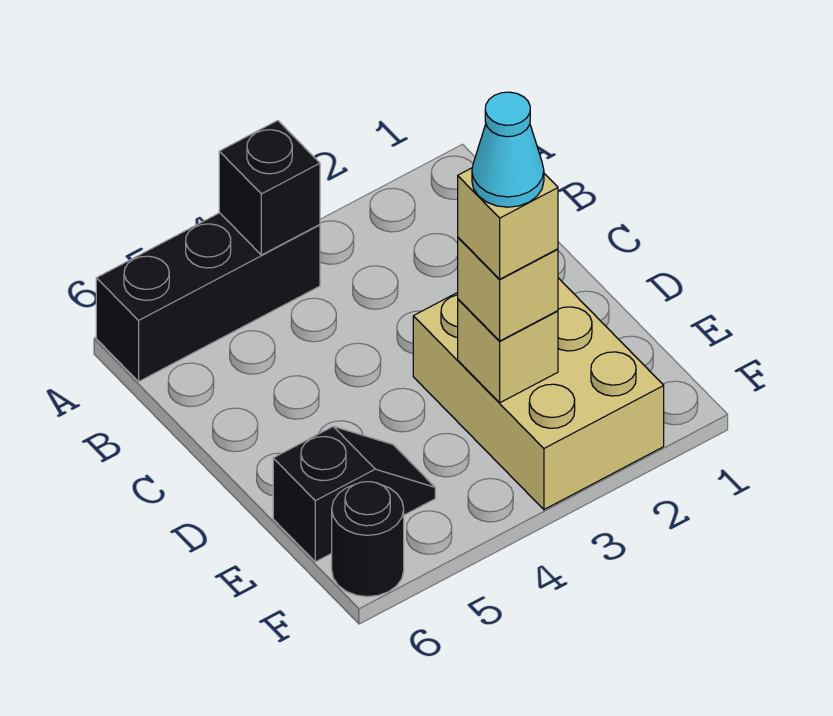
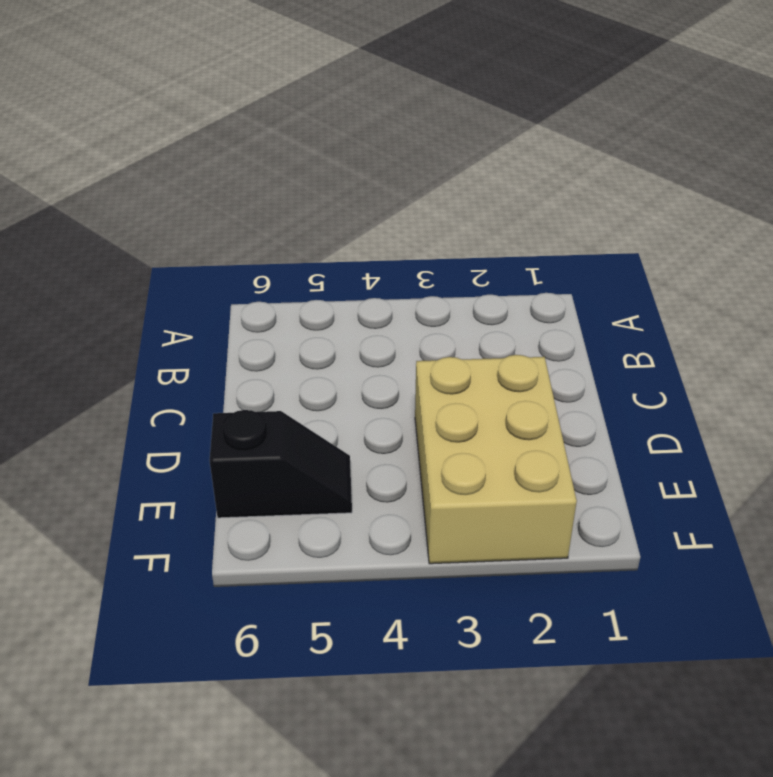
none -> black brick A4:A6 level 1
none -> black round brick F6 level 1

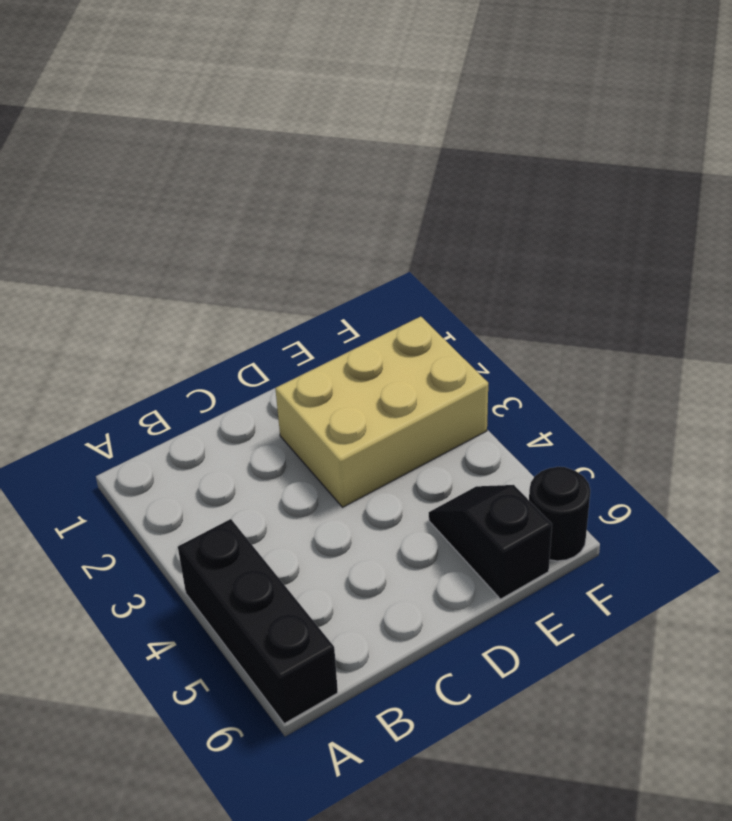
none -> black brick A4 level 2
none -> tan brick E3 level 2

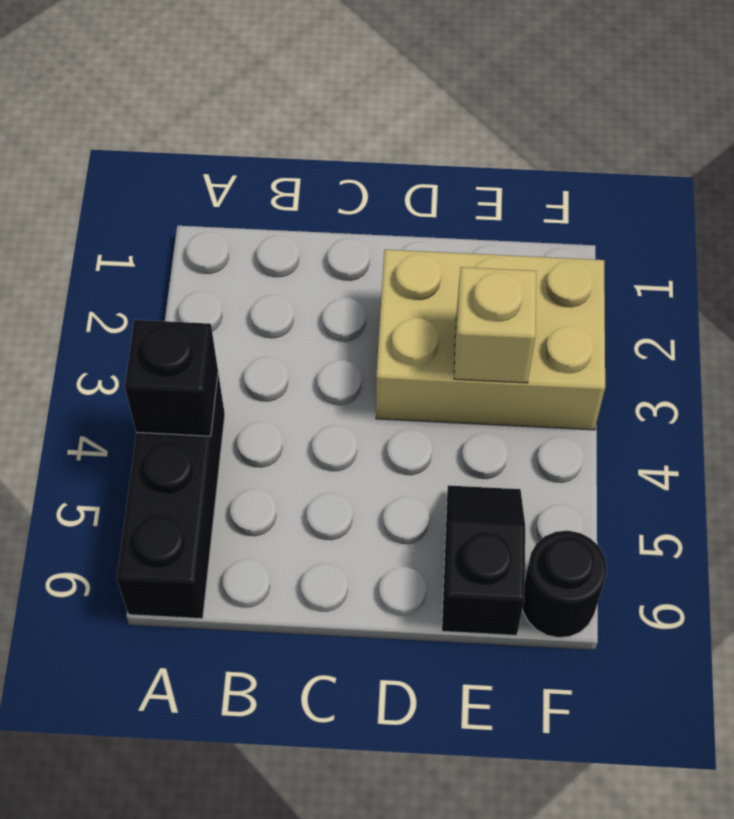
none -> tan brick E3 level 3
none -> tan brick E3 level 4

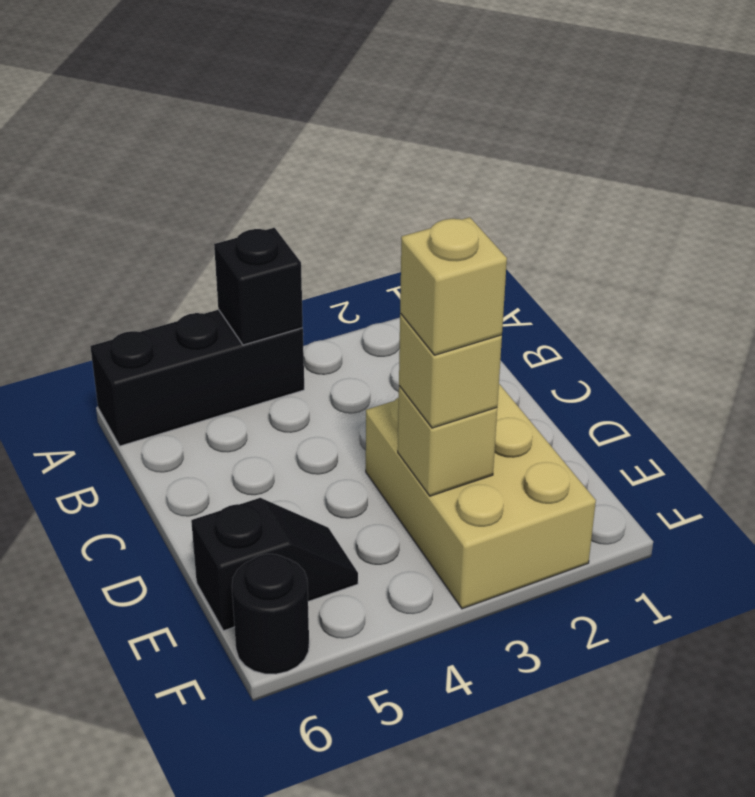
none -> cyan cone E3 level 5

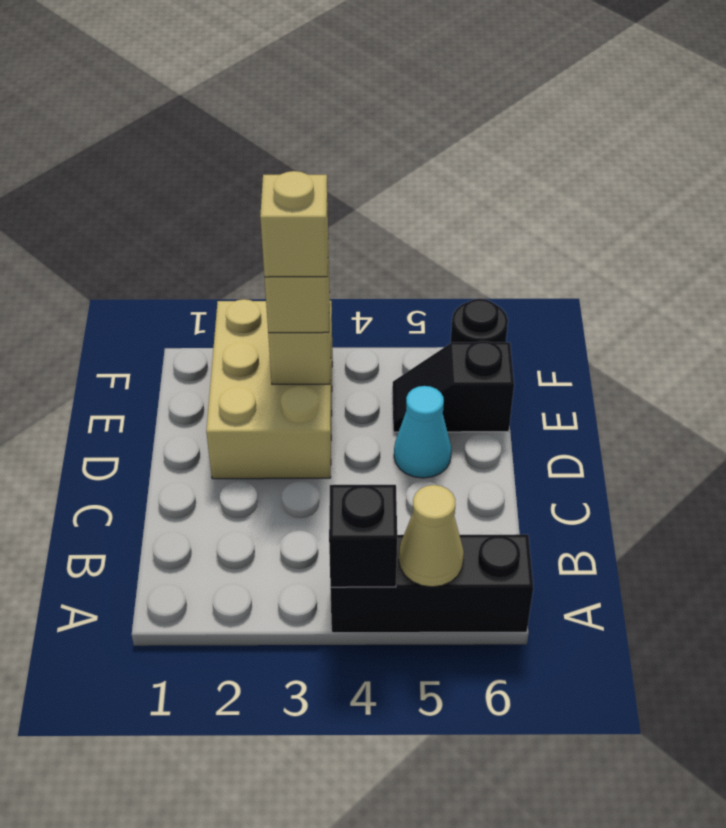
tan cone A5 level 2 -> none
cyan cone D5 level 1 -> cyan cone E3 level 5

